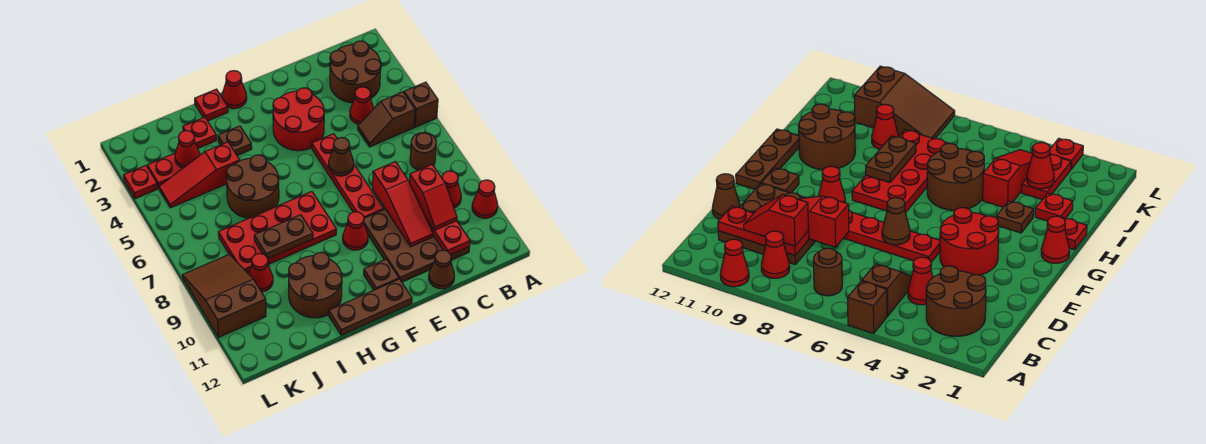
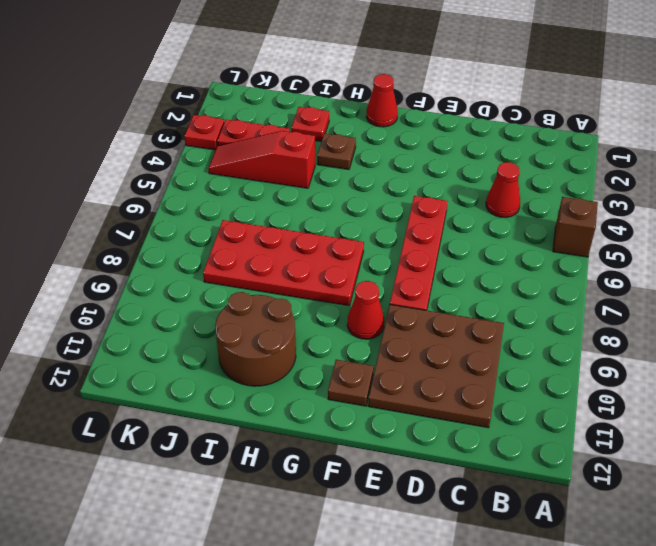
none -> red cone A10 level 1
none -> brown round brick B2:C3 level 1
none -> brown slope B5:C5 level 1 top B
none -> brown round brick B7 level 1

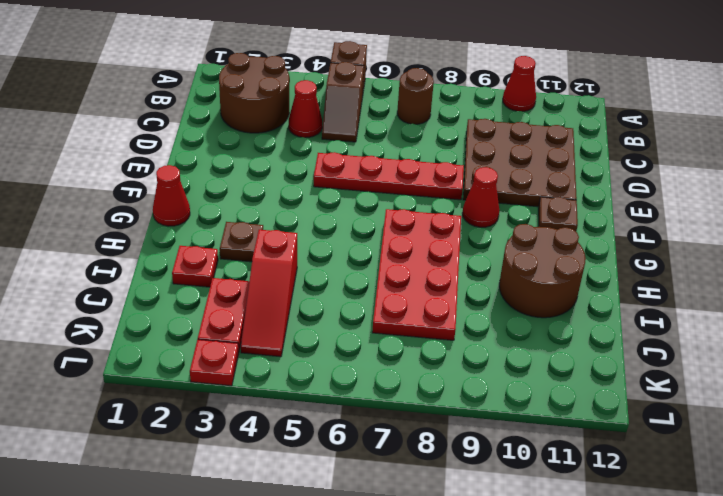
none -> red cone B9 level 1
none -> brown cone D12 level 1
none -> red round brick E3:F4 level 1
none -> brown plate F12:H12 level 1

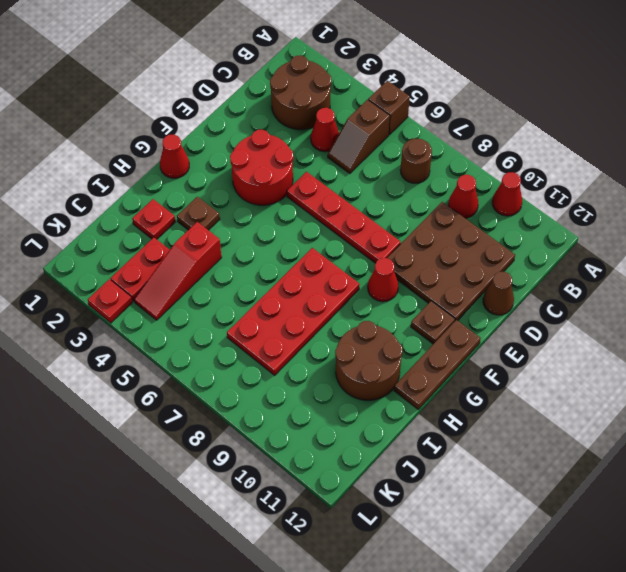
none -> red plate H1 level 1
none -> brown round brick H5:I6 level 1
none -> red cone J9 level 1
none -> brown slope K8:L10 level 1 top 10

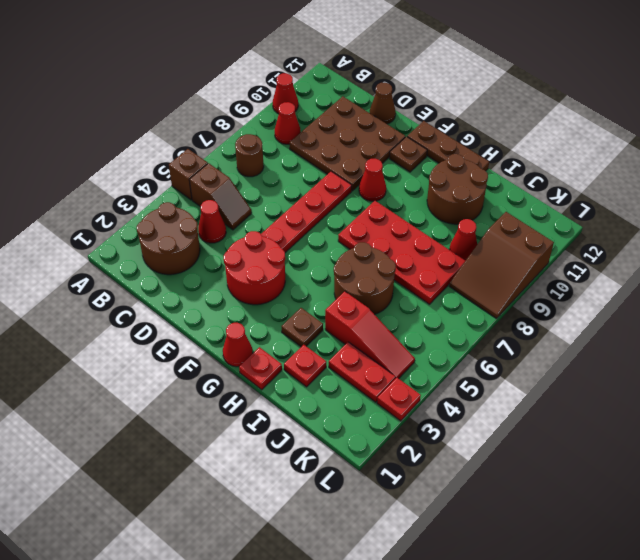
none -> red plate C9:C11 level 2
none -> red slope D8:D10 level 2 top 8
none -> brown cone E6 level 2
none -> brown plate H8:I8 level 2

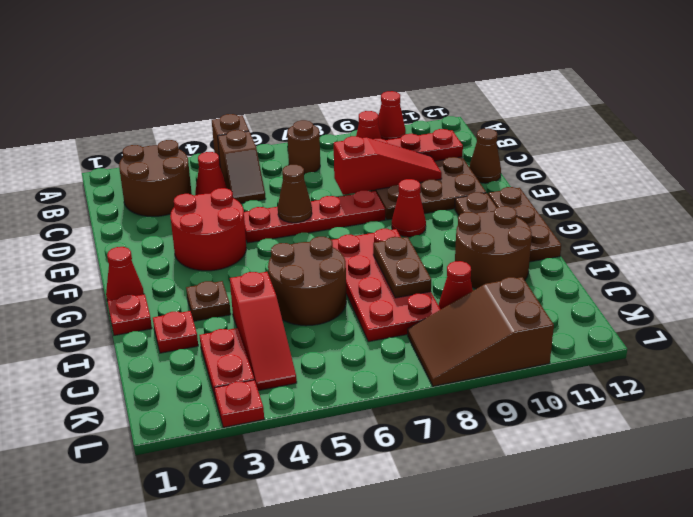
none -> red cone J3 level 2
none -> red slope C9:C10 level 3 top 9

